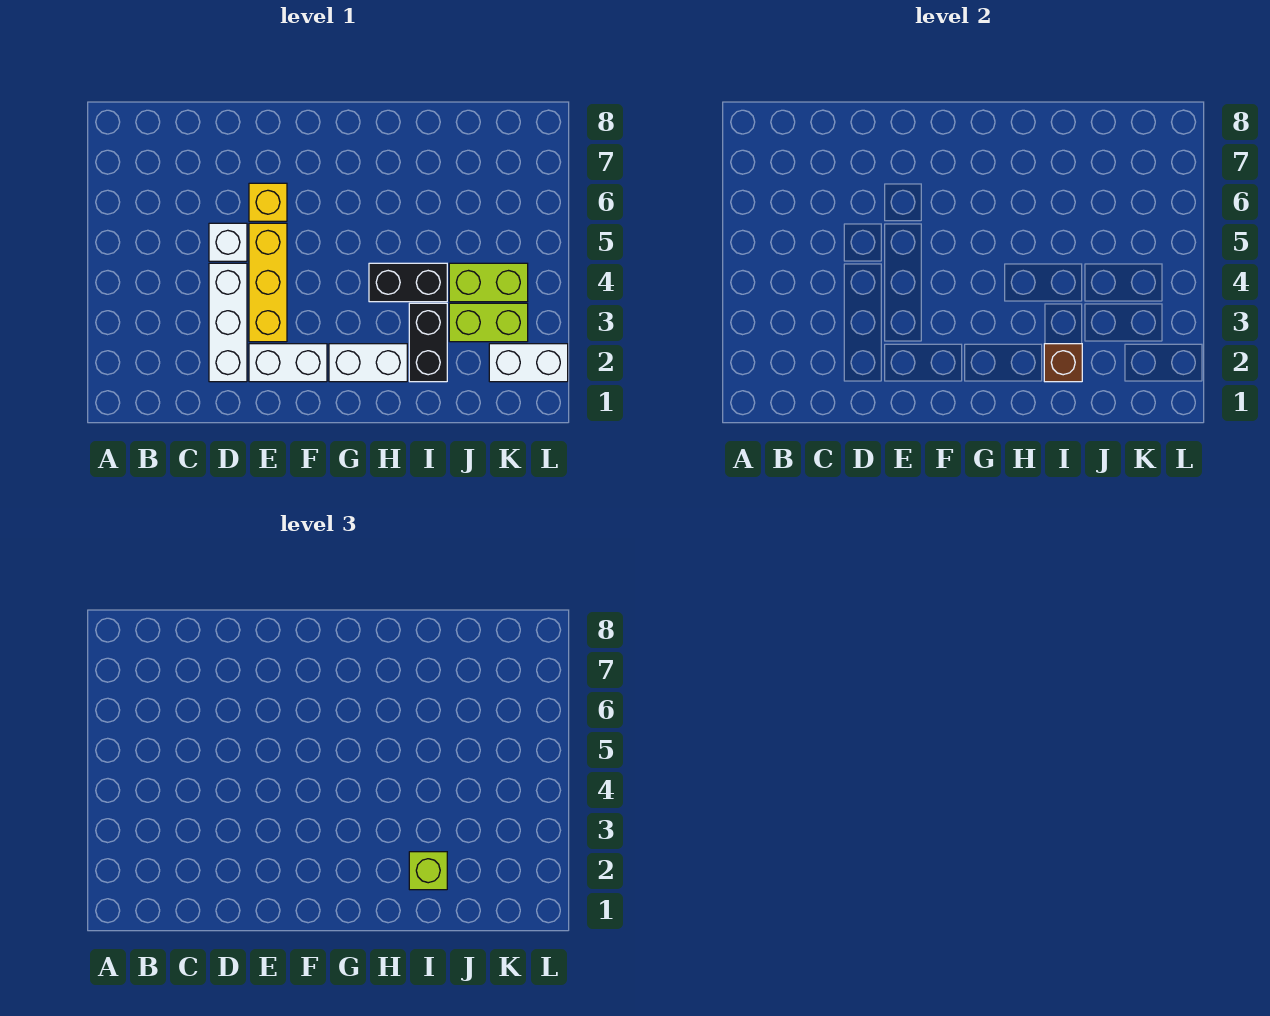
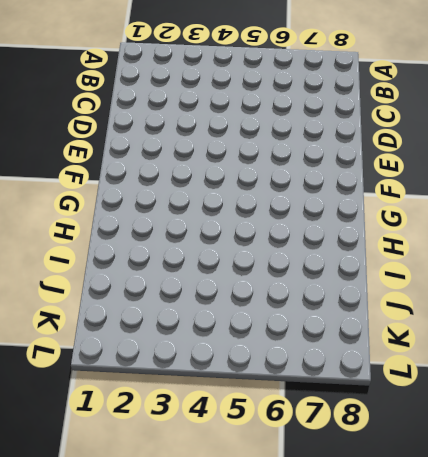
none -> white brick D2:D4 level 1
none -> white brick D5 level 1
none -> white brick E2:F2 level 1

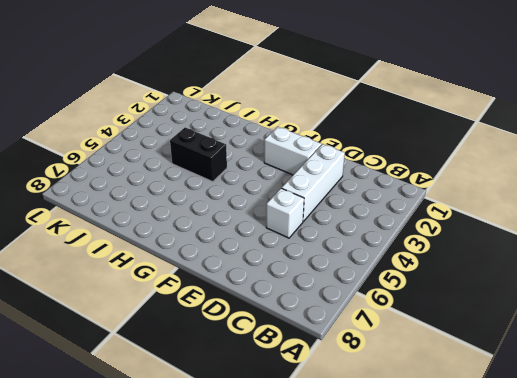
none -> yellow brick E3:E5 level 1
none -> yellow brick E6 level 1
none -> white brick G2:H2 level 1

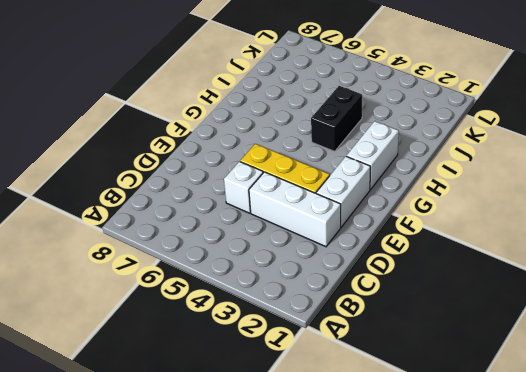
none -> yellow brick E6 level 1
none -> black brick I2:I3 level 1
none -> lime brick J3:K3 level 1

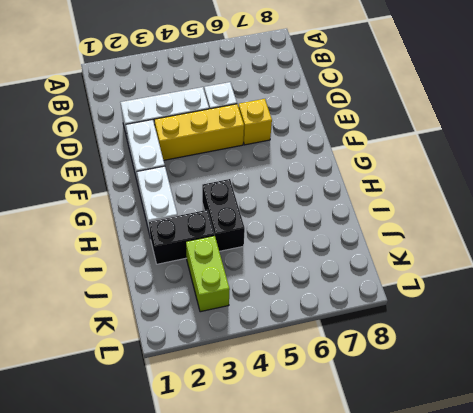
none -> lime brick J4:K4 level 1
none -> white brick K2:L2 level 1
none -> brown brick I2 level 2

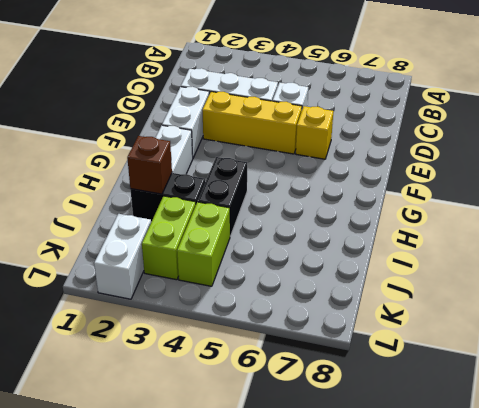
none -> lime brick I2 level 3

